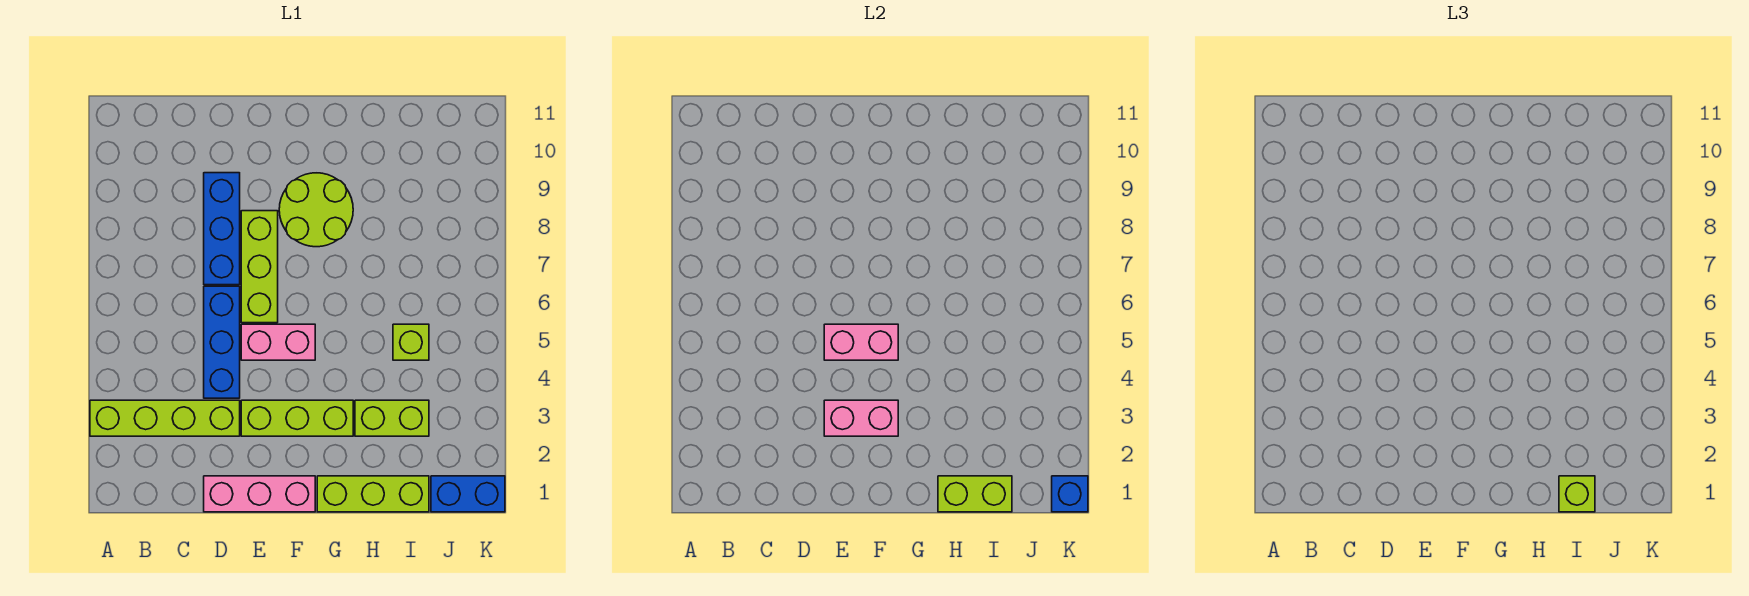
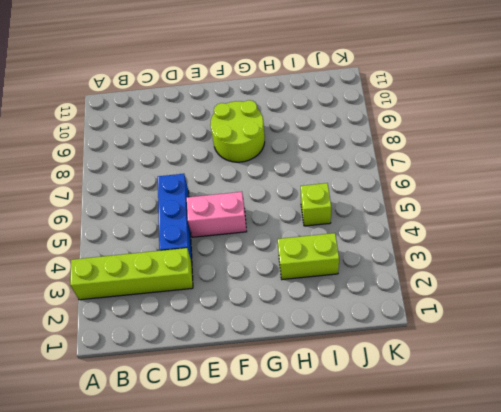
none -> pink brick D1:F1 level 1
none -> blue brick D7:D9 level 1
none -> lime brick E3:G3 level 1

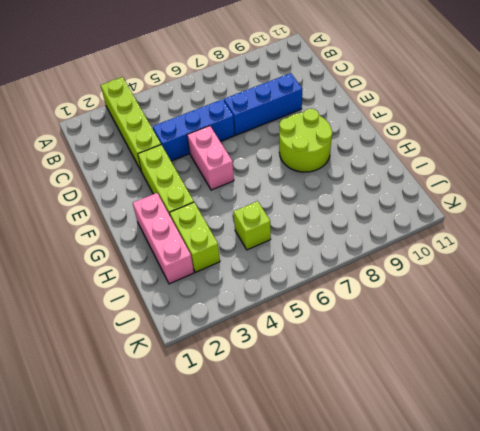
pink brick G2:I2 level 1 -> pink brick D1:F1 level 1
none -> lime brick E6:E8 level 1
none -> lime brick G1:I1 level 1
none -> blue brick J1:K1 level 1

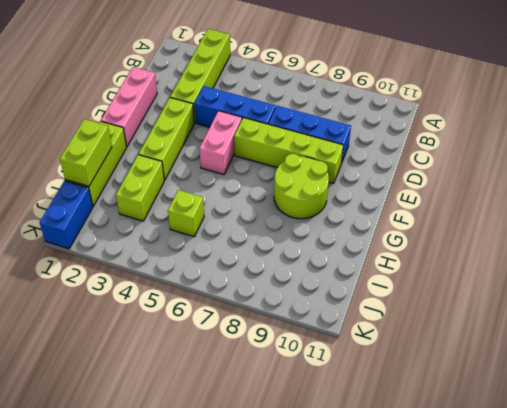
lime brick E6:E9 level 1 -> lime brick E6:E8 level 1
none -> pink brick E3:F3 level 2
none -> pink brick E5:F5 level 2
none -> blue brick K1 level 2

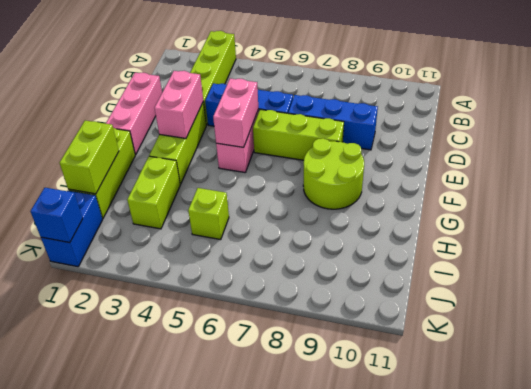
none -> lime brick I1 level 3

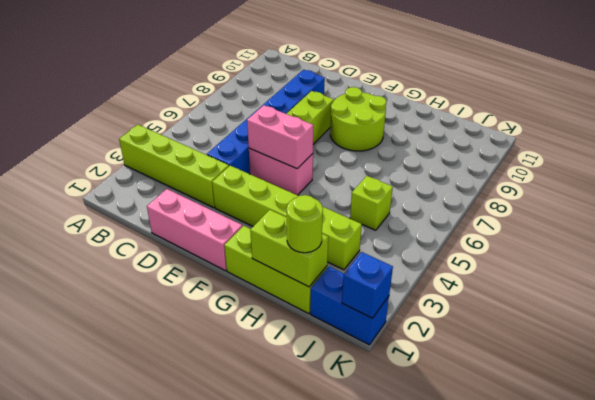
lime round brick I1 level 3 -> lime brick I1 level 3
none -> pink brick E3:F3 level 2

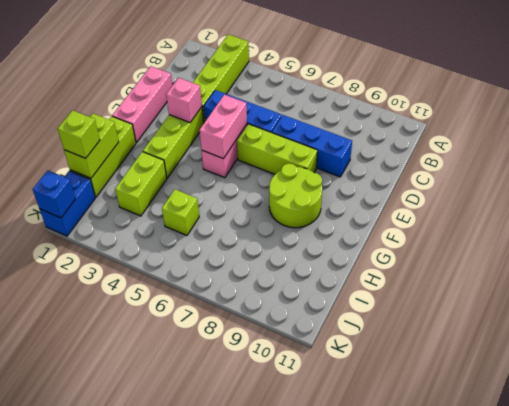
pink brick E3 level 2 -> pink brick E3:F3 level 2

